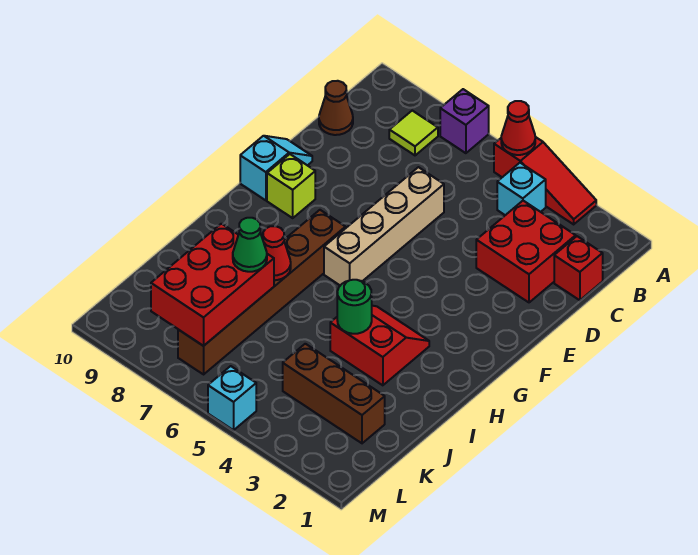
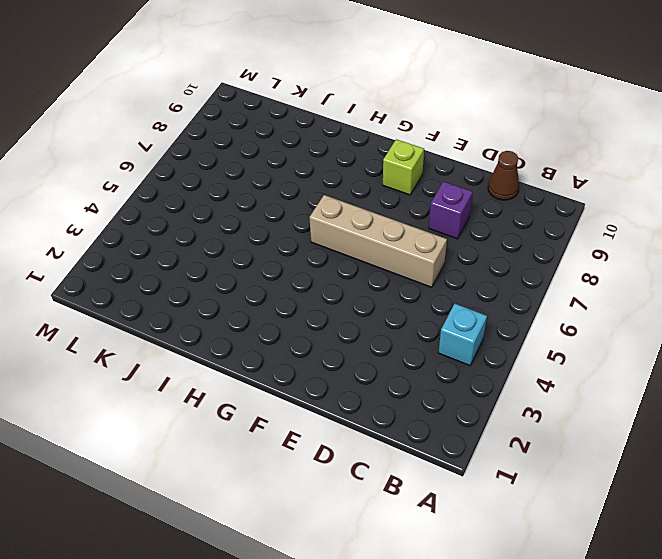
purple brick D8 level 1 -> purple brick A7 level 1
none -> red slope A3:A5 level 1 top 5
none -> lime tile B8 level 1
none -> red brick C1 level 1

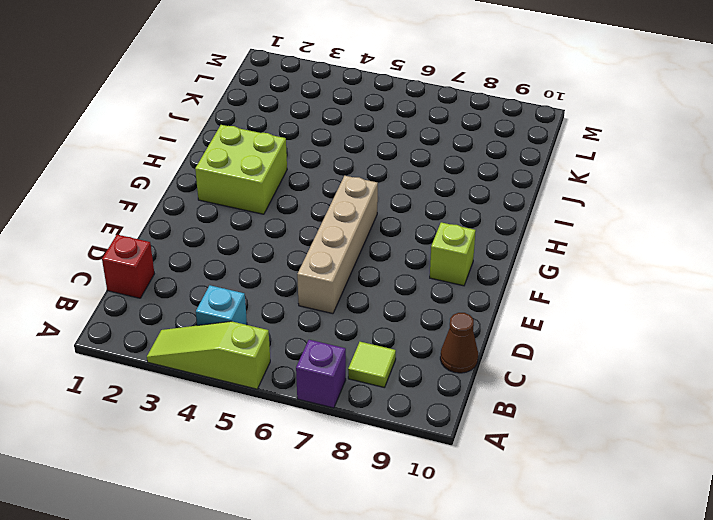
lime slope A3:A5 level 1 top 5 -> red slope A3:A5 level 1 top 5
lime brick G2:H3 level 1 -> red slope H3:I4 level 1 top I
none -> red brick C2:D3 level 1
none -> cyan slope E10:F10 level 1 top F
none -> brown brick G7:L7 level 1

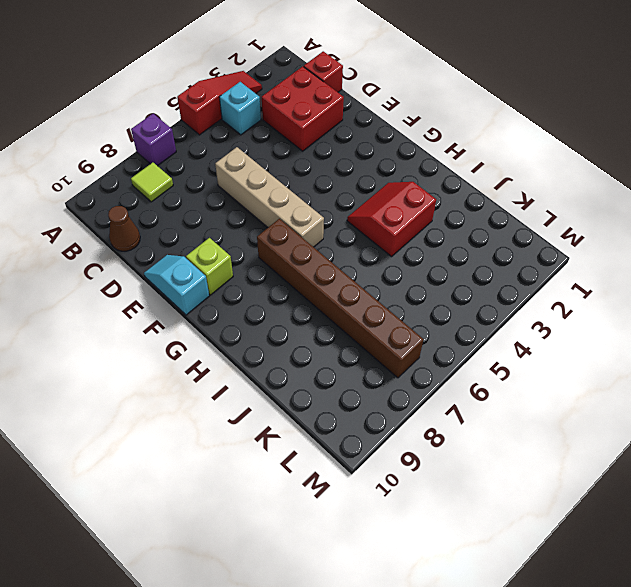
none -> brown brick K2:K4 level 1
none -> cyan brick M5 level 1
none -> red cone A5 level 2

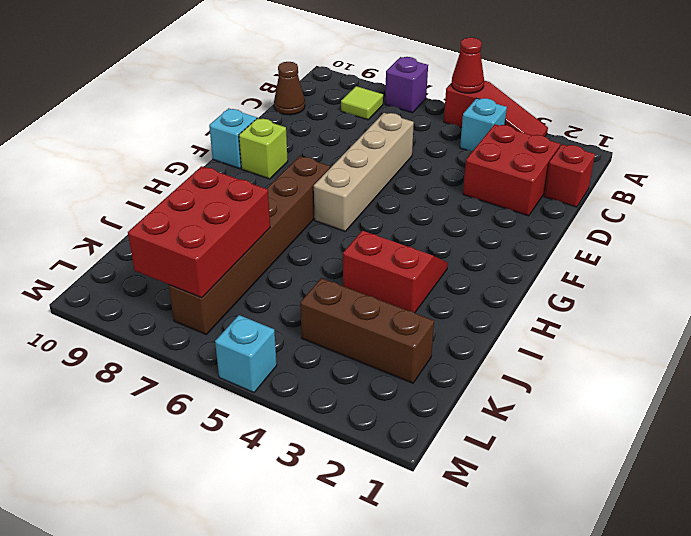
none -> green round brick I4 level 2
none -> red cone I7 level 2
none -> green cone J7 level 3

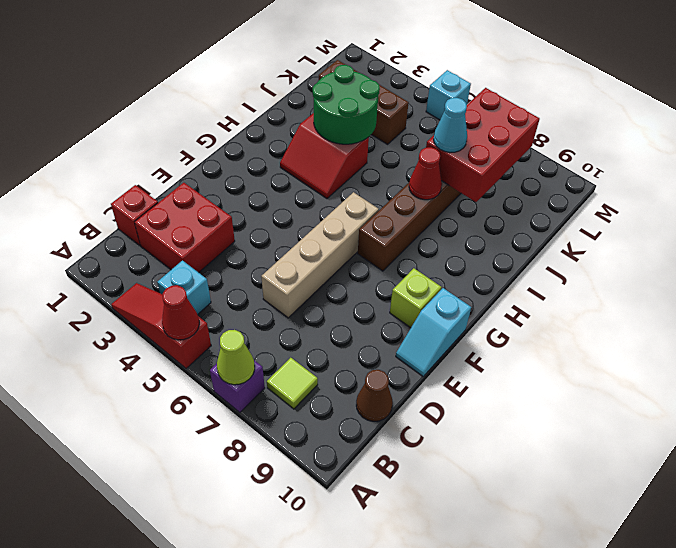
lime cone A7 level 2 -> none
green round brick I3:J4 level 2 -> green round brick I4 level 2
cyan cone J7 level 3 -> green cone J7 level 3

